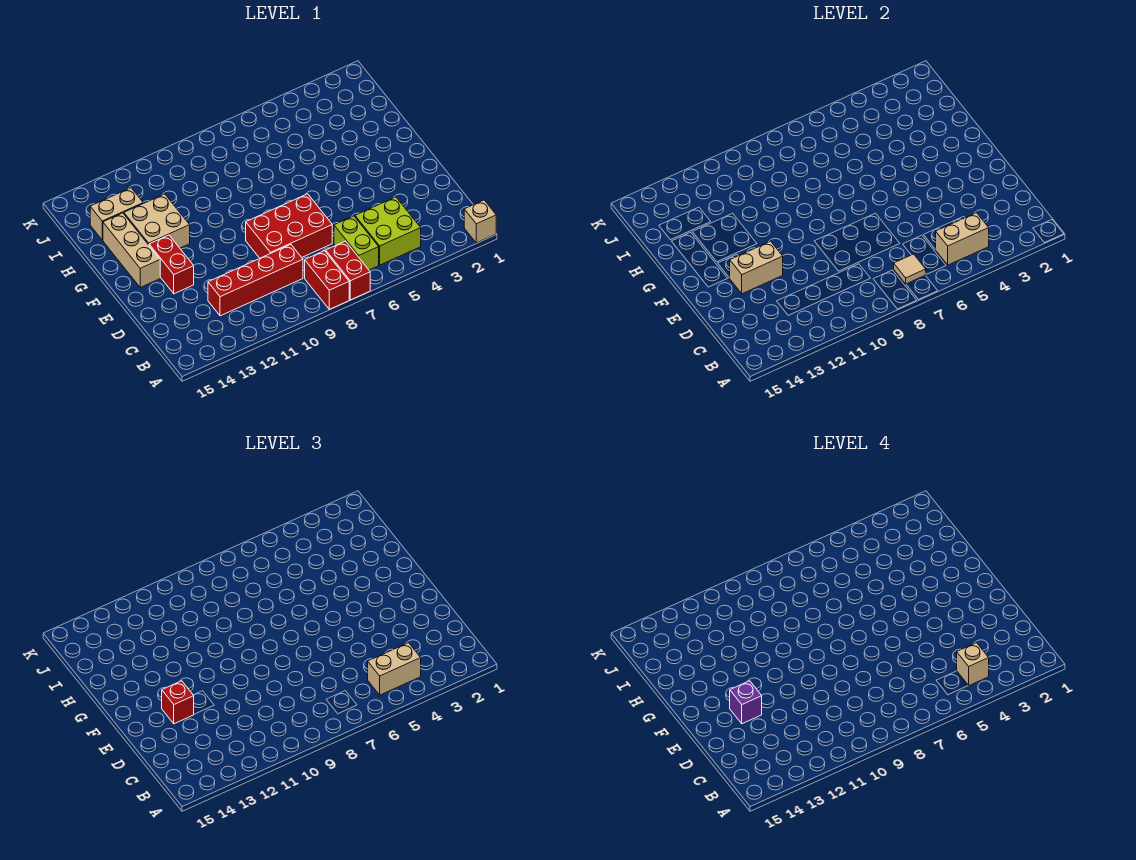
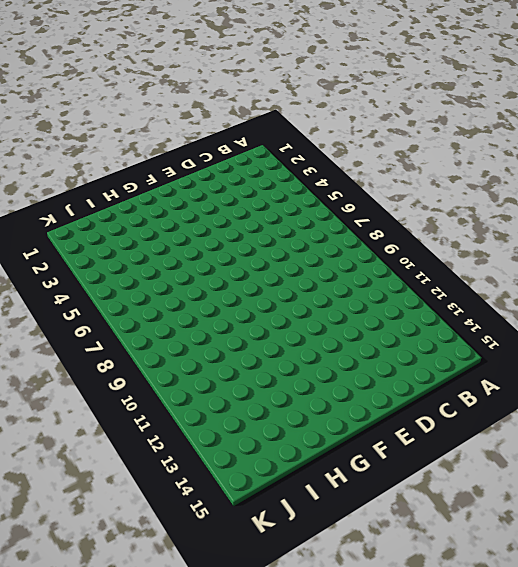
none -> tan brick A1 level 1
none -> red brick A7:B7 level 1
none -> red brick A8:B8 level 1

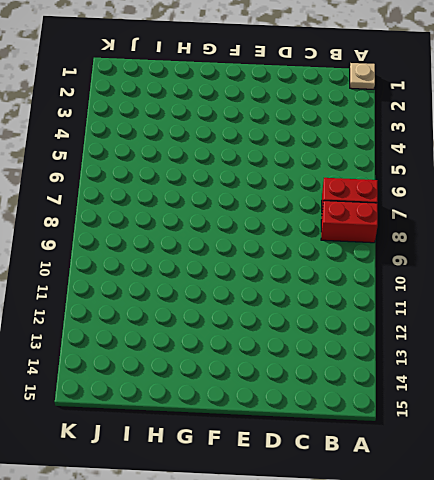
tan plate A1 level 1 -> tan brick A1 level 1
none -> lime brick B4:C5 level 1
none -> lime brick B6:C6 level 1
none -> red brick C9:C12 level 1

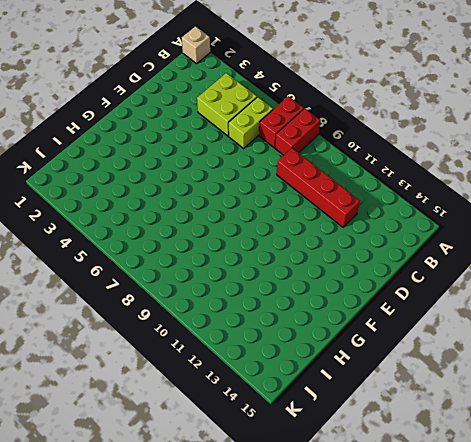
none -> red brick D7:E9 level 1
none -> red brick E13:F13 level 1
none -> tan brick F14:H14 level 1

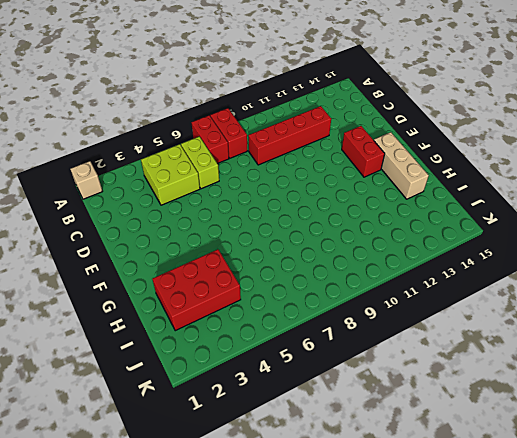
red brick H2:I4 level 1 -> red brick D7:E9 level 1
none -> tan brick G12:H13 level 1
none -> tan brick I13:I14 level 1
none -> tan brick B4:B5 level 2

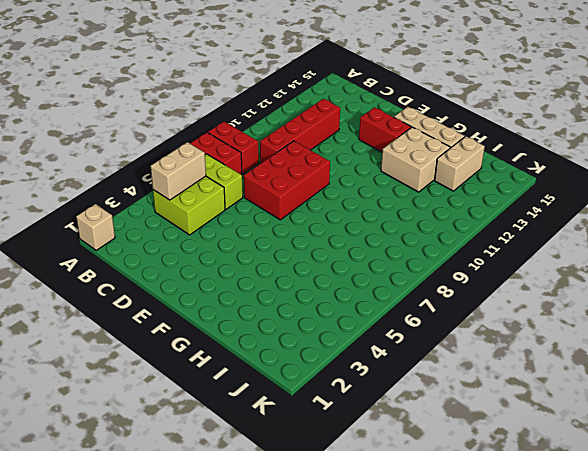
none -> tan tile B7 level 2
none -> tan brick E12:E13 level 2
none -> tan brick B4:B5 level 3

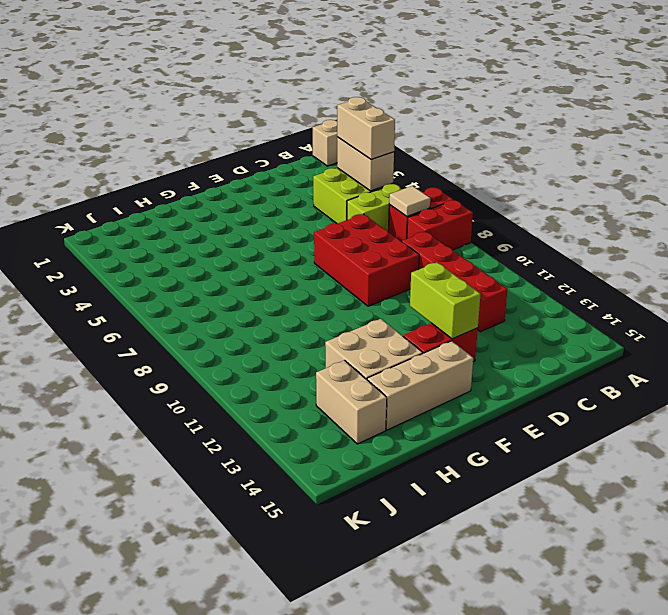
lime brick E12:E13 level 2 -> tan brick E12:E13 level 2
none -> red brick E13 level 3
none -> tan brick B4 level 4
none -> purple brick E13 level 4

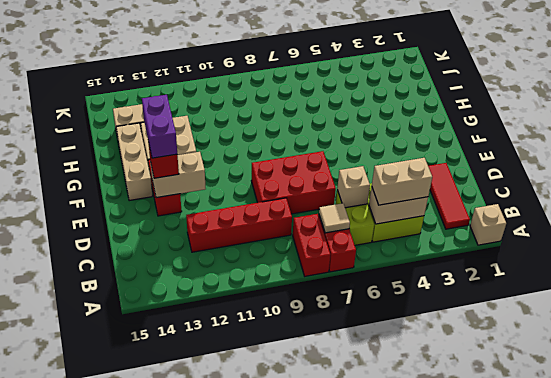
red tile B2:D2 level 1 -> none
tan brick C6 level 2 -> tan brick B4 level 4
purple brick E13:F13 level 4 -> purple brick E13 level 4

